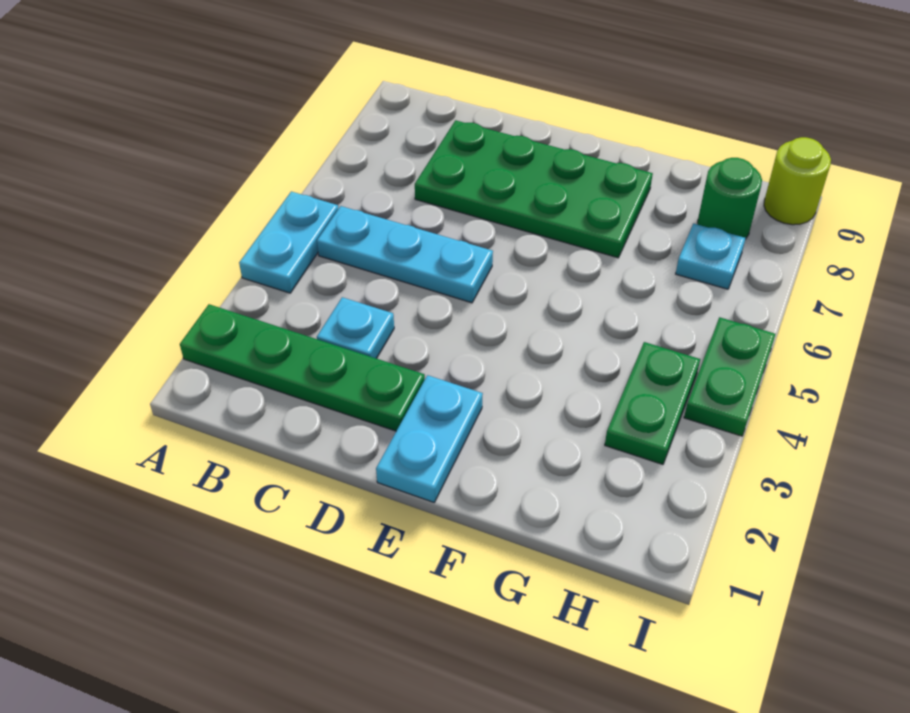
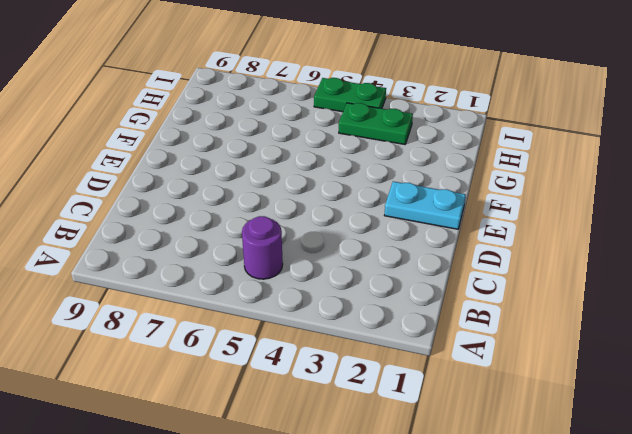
purple round brick B5 level 1 -> cyan plate B5:D5 level 1
none -> green plate A2:D2 level 1
none -> cyan plate A4:A5 level 1

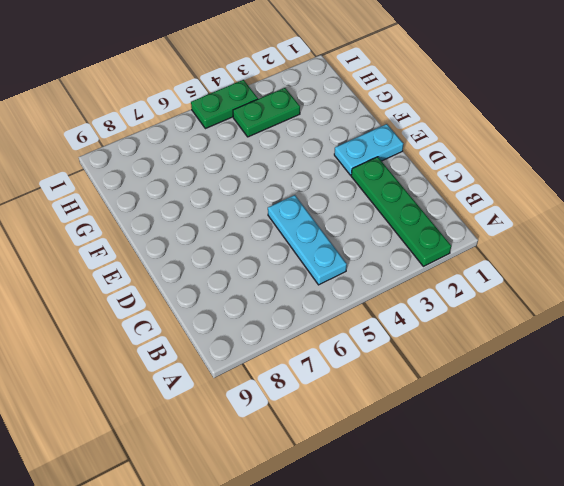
none -> cyan plate A4:A5 level 1
none -> cyan plate C3 level 1

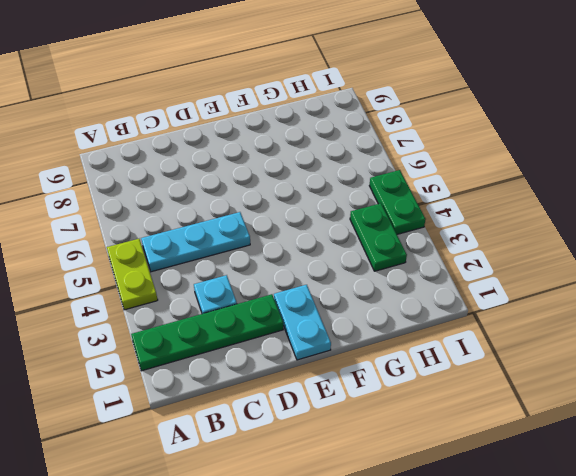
lime plate A4:A5 level 1 -> cyan plate A4:A5 level 1
none -> green plate C7:F8 level 1
none -> cyan plate H7 level 1

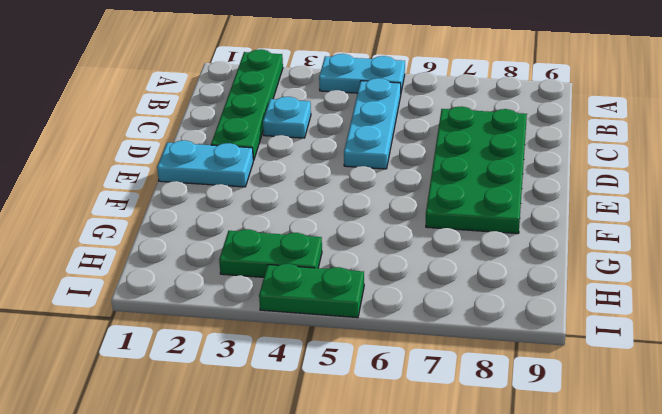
none -> cyan plate H7 level 1
none -> green round brick H8 level 1

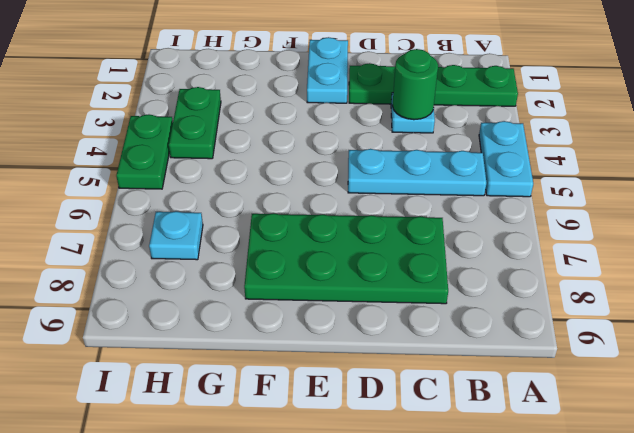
green round brick C3 level 2 -> green round brick H8 level 1
none -> lime round brick I9 level 1

